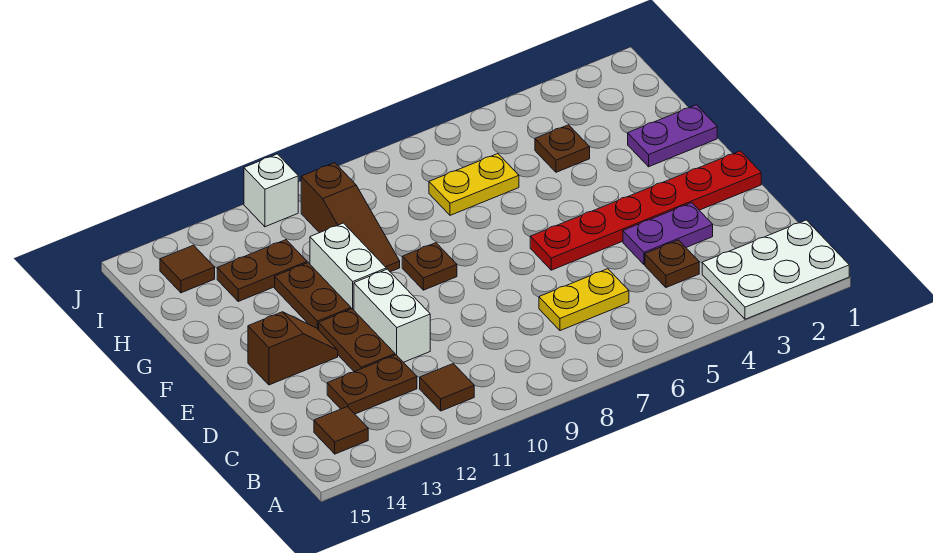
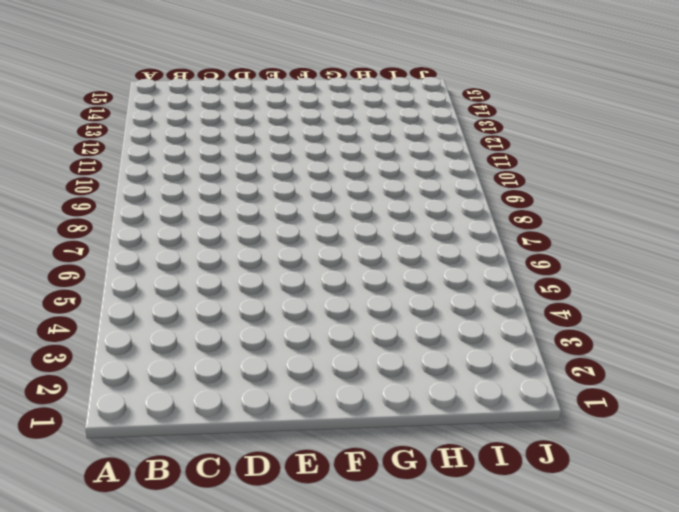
none -> white plate A1:B3 level 1
none -> brown tile B11 level 1
none -> brown tile B14 level 1

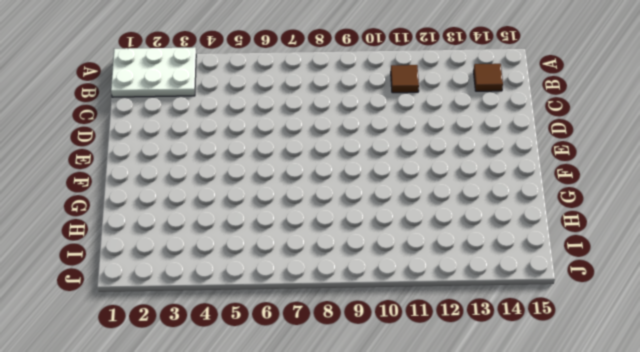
none -> brown plate C4 level 1
none -> yellow plate C6:C7 level 1
none -> brown plate C12:C13 level 1

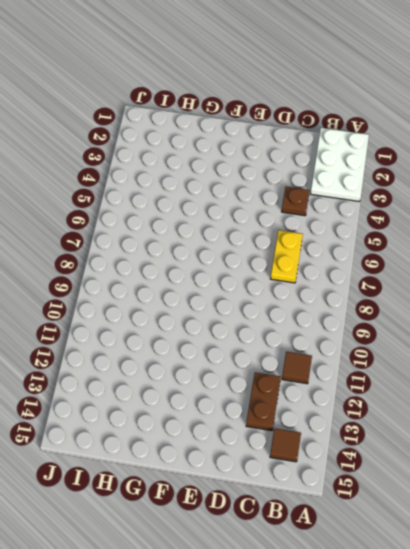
none -> purple plate D3:D4 level 1
none -> white brick D11:E11 level 1
none -> brown plate D12:E12 level 1

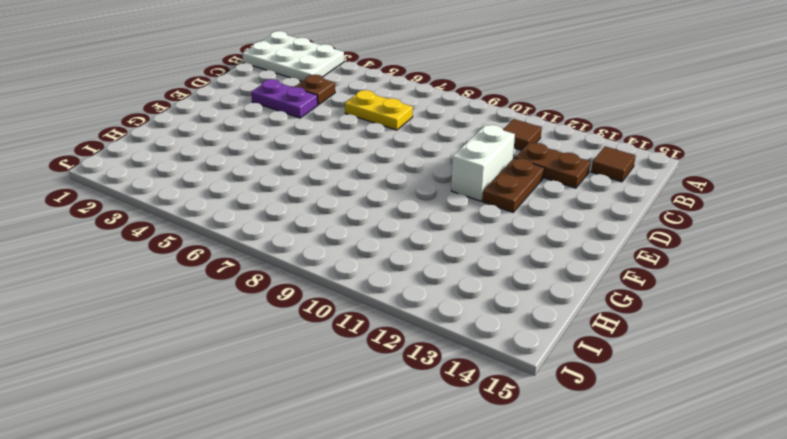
none -> red plate E1:E6 level 1
none -> brown slope E13:E14 level 1 top 14
none -> brown plate F9 level 1

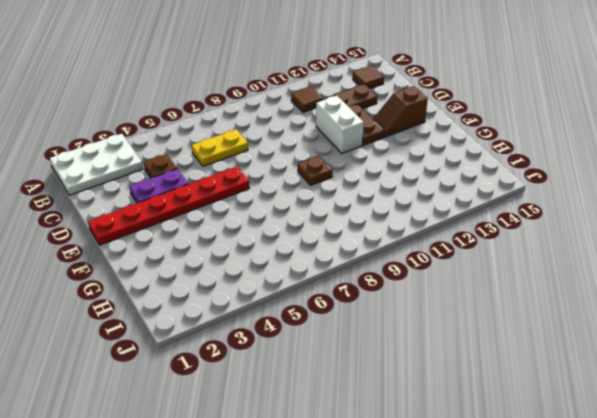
none -> white brick F11:G11 level 1
none -> brown plate F12:G12 level 1
none -> purple plate G1:G2 level 1

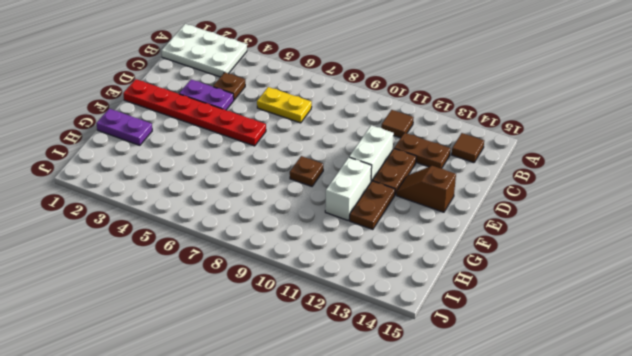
none -> brown slope G10:I10 level 1 top I
none -> brown plate H4 level 1
none -> yellow plate H6:H7 level 1

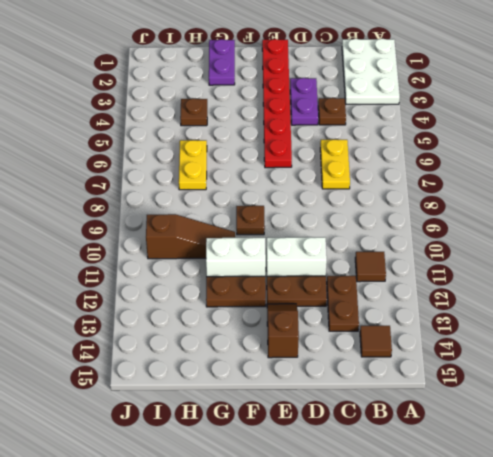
none -> brown plate H12:H13 level 1
none -> brown tile I14 level 1
none -> white brick J11 level 1

